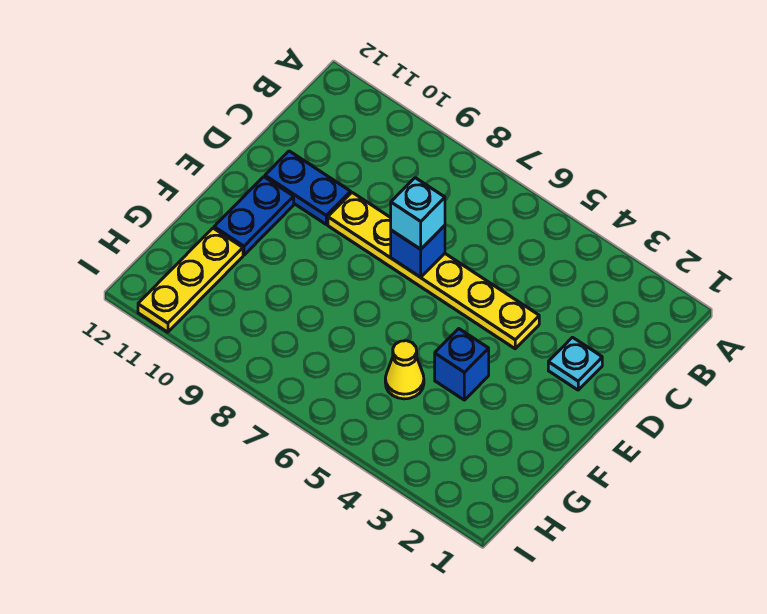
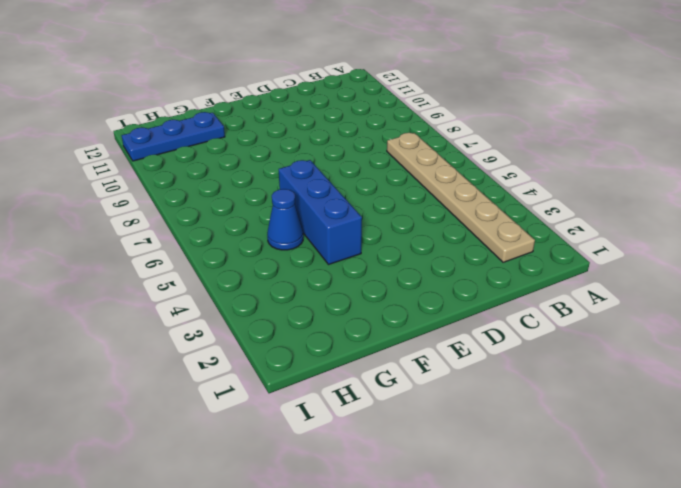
tan plate B2:B7 level 1 -> none
blue brick F4:F6 level 1 -> blue brick F4 level 1
blue cone G5 level 1 -> yellow cone G5 level 1
blue plate G11:I11 level 1 -> yellow plate G11:I11 level 1
none -> cyan plate D2 level 1
none -> yellow plate D4:D9 level 1

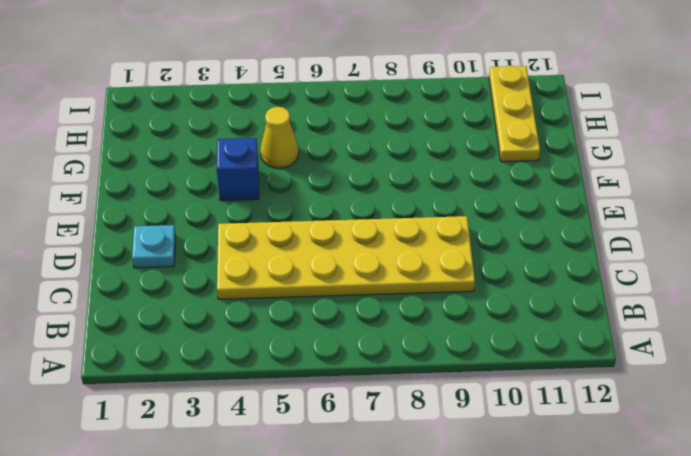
yellow plate C4:D9 level 1 -> yellow plate D4:D9 level 1
none -> blue plate D10:D11 level 1
none -> blue plate E11:F11 level 1

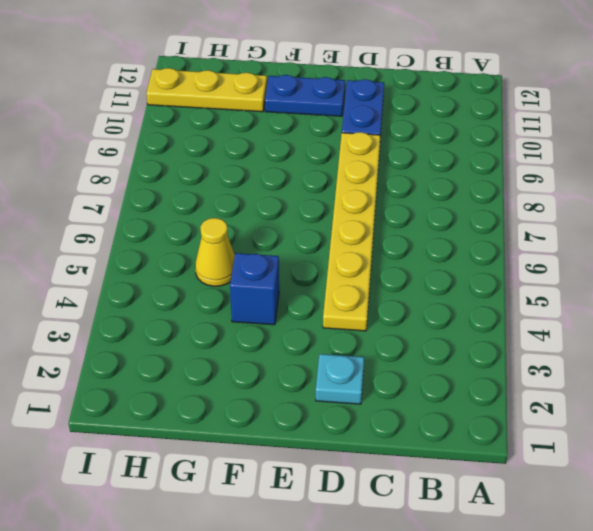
none -> blue brick D7 level 2
none -> cyan brick D7 level 3

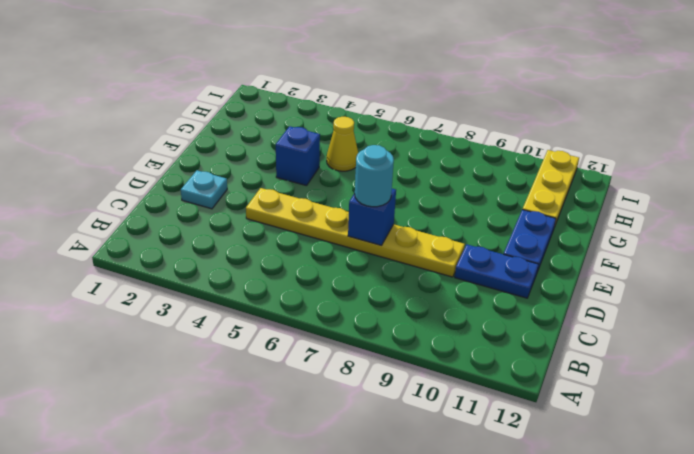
cyan round brick D7 level 3 -> cyan brick D7 level 3

